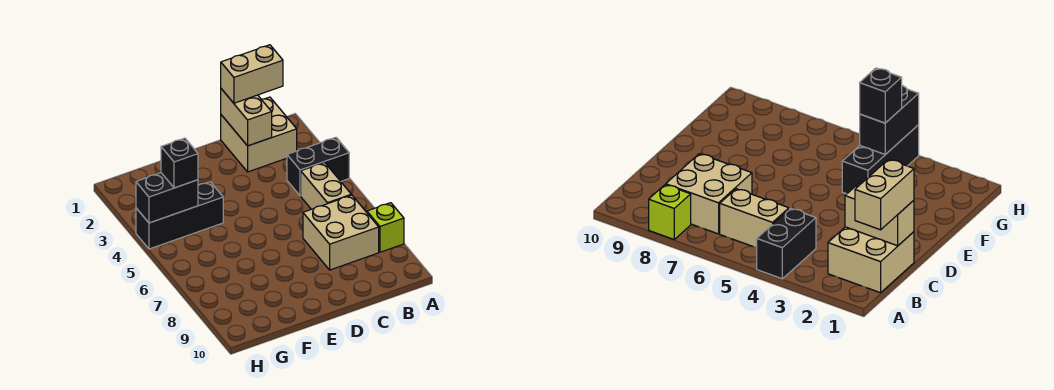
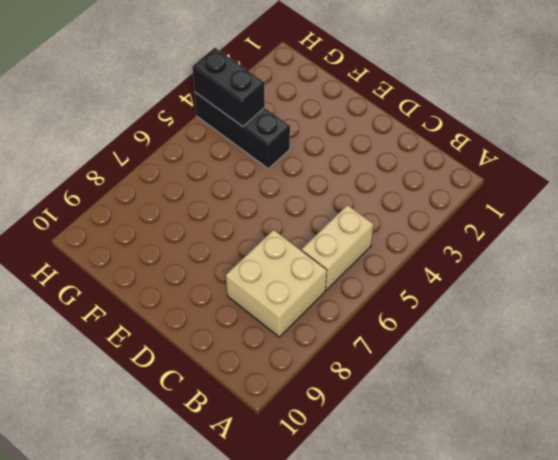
none -> black brick A4:B4 level 1
none -> lime brick A8 level 1

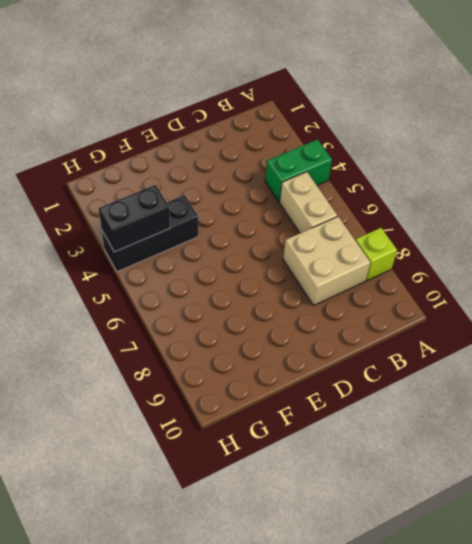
green brick A4:B4 level 1 -> black brick A4:B4 level 1
none -> tan brick B1:C2 level 1
none -> tan brick C1:C2 level 2

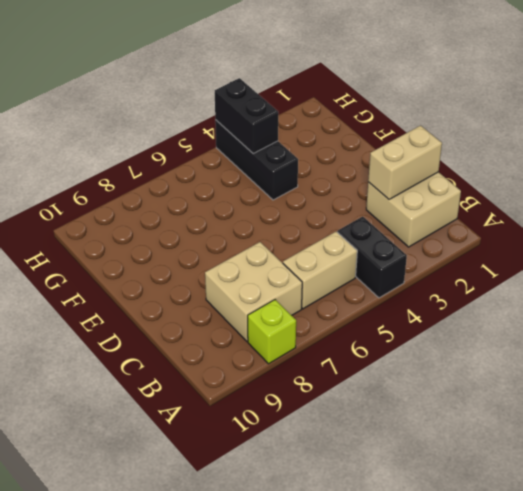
none -> tan brick B1:C1 level 3
none -> black brick G4 level 3

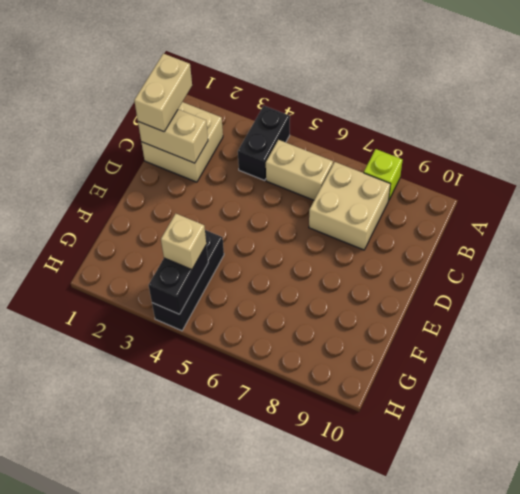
tan brick G4 level 3 -> black brick G4 level 3

